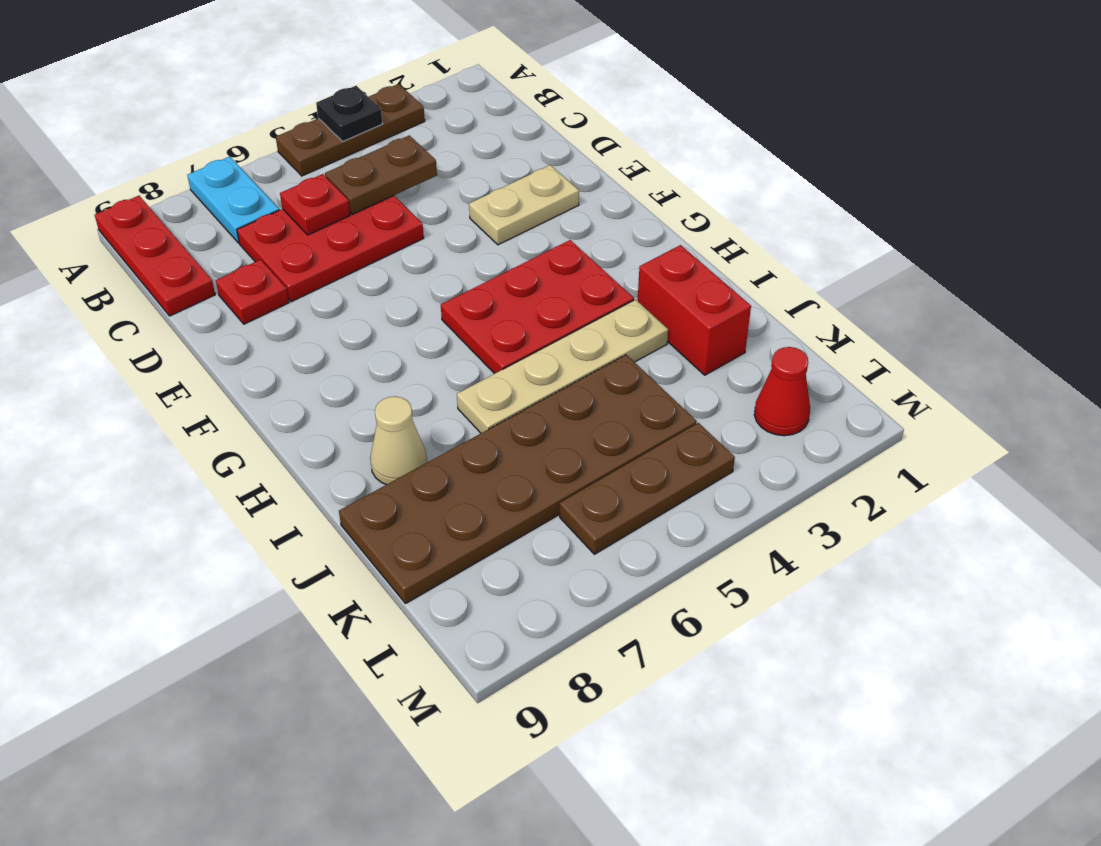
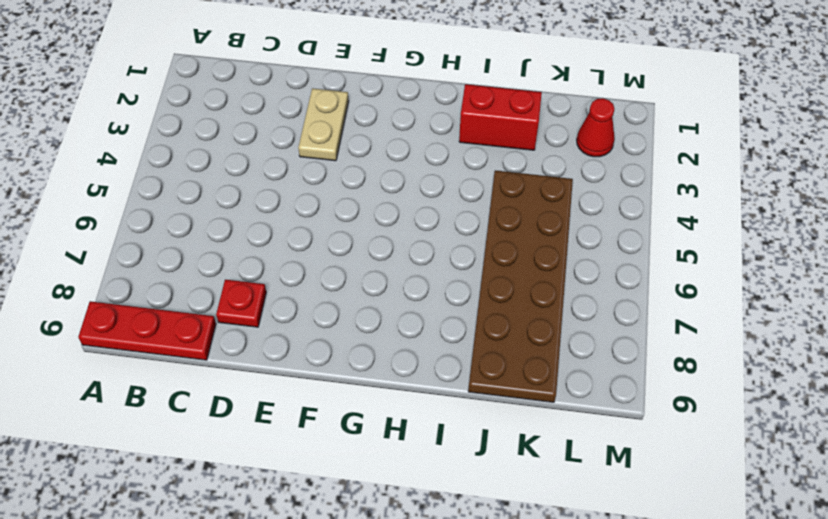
none -> brown plate A3:A5 level 1
none -> cyan plate A7:B7 level 1
none -> red plate C5:D7 level 1

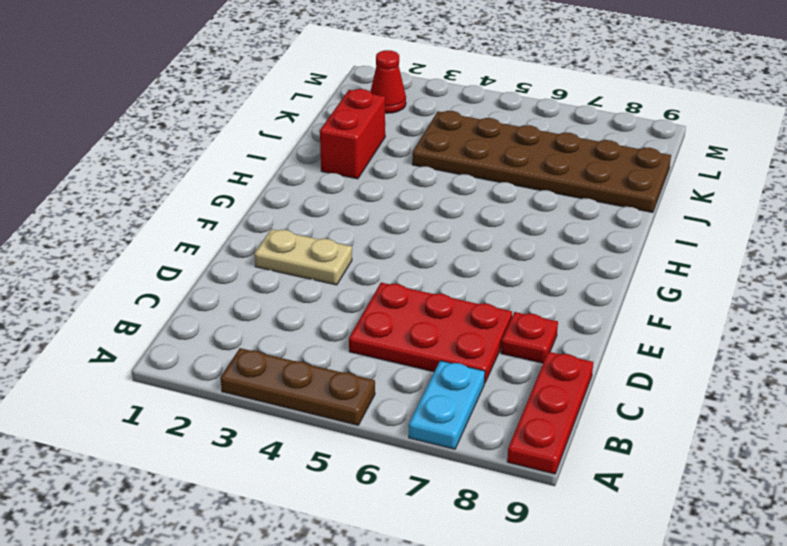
none -> red plate G3:H5 level 1
none -> tan plate I3:I6 level 1
none -> tan cone I8 level 1

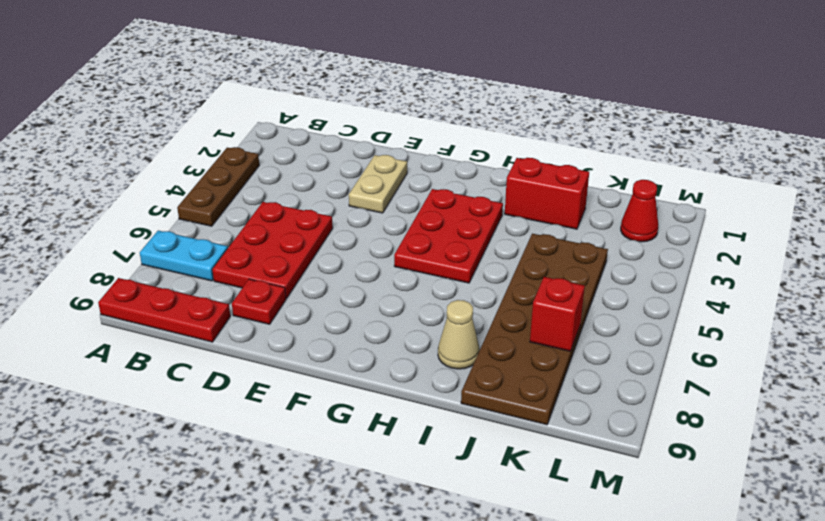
red brick K7 level 2 -> none
none -> tan plate I3:I6 level 1
none -> brown plate L4:L6 level 1
none -> black plate A4 level 2

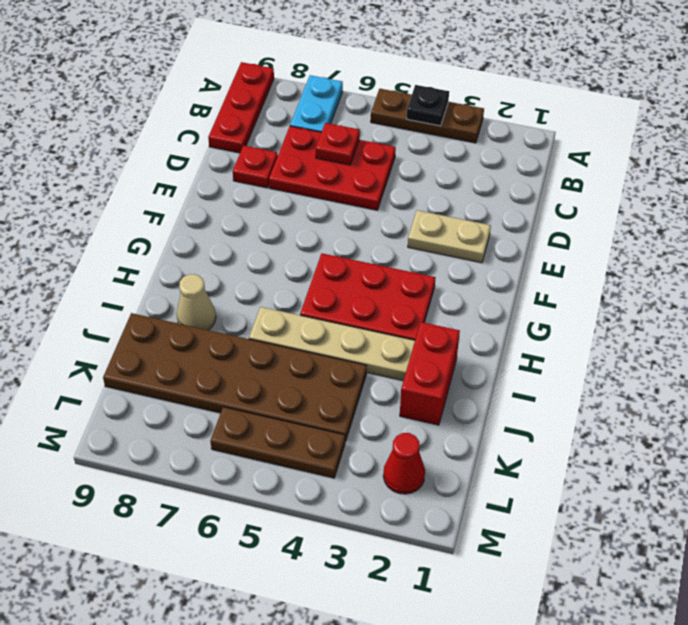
none -> brown plate C4:C5 level 2

